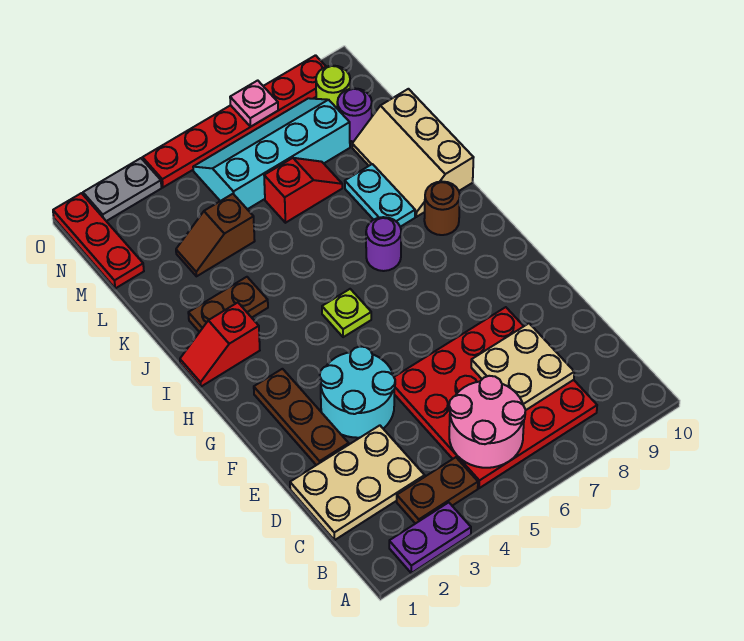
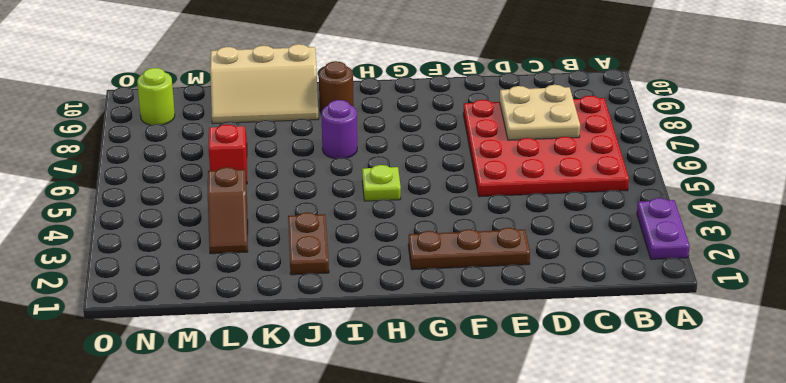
none -> brown plate B3:B4 level 1
none -> tan plate C1:D3 level 1
none -> cyan round brick E3:F4 level 1

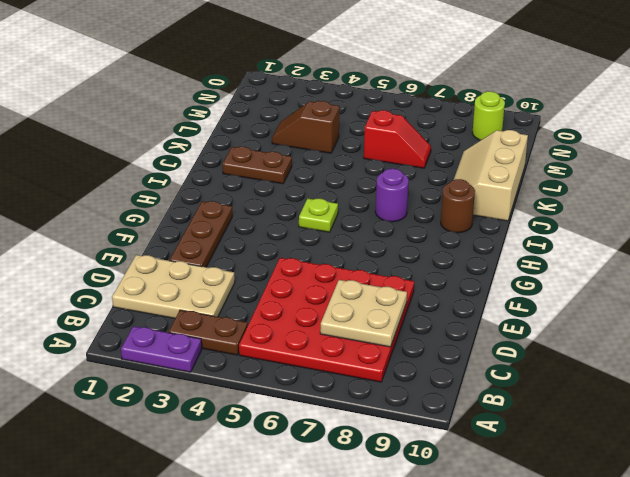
none -> cyan round brick E3:F4 level 1
none -> red slope I1:I2 level 1 top 2
none -> cyan plate J8:K8 level 1

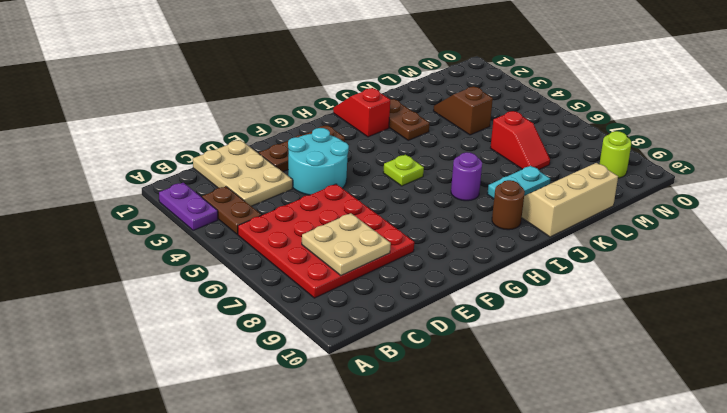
none -> red plate M1:O1 level 1
none -> cyan slope M5:N8 level 1 top M
none -> purple round brick M9 level 1

